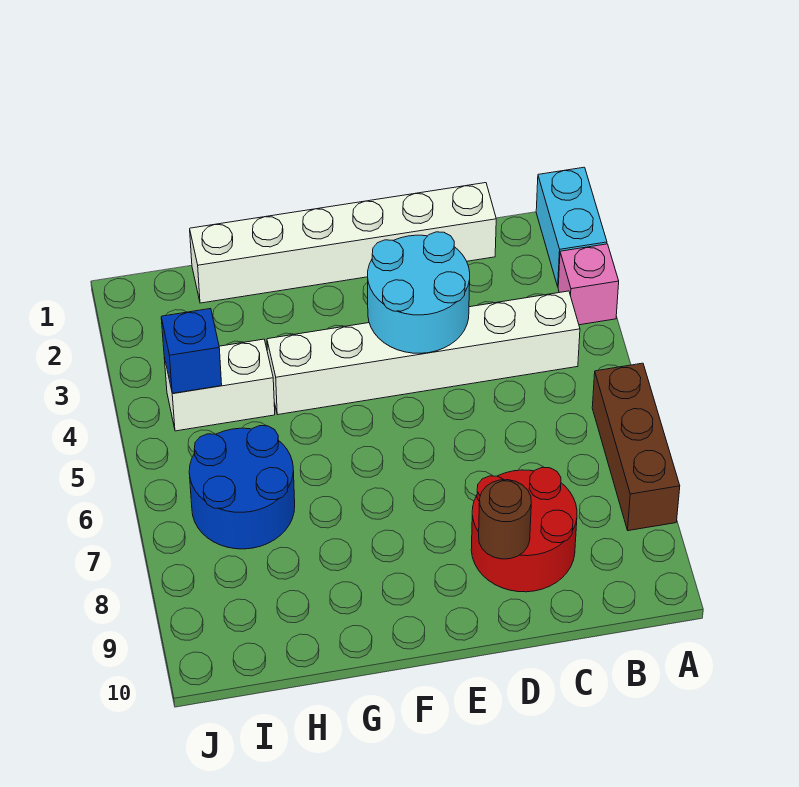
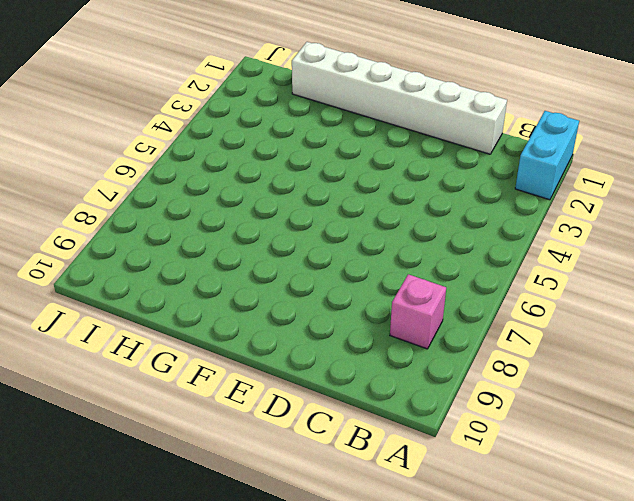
pink brick B8 level 1 -> pink brick A3 level 1
none -> brown brick A6:A8 level 1
none -> white brick B4:G4 level 1

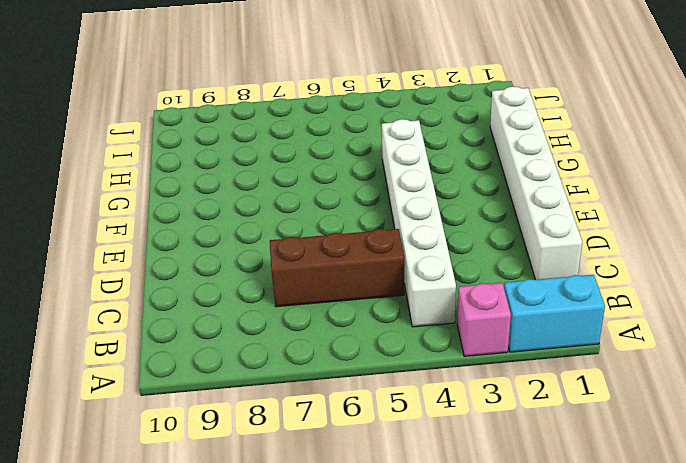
brown brick C5:C7 level 1 -> brown brick A6:A8 level 1
none -> red round brick C8:D9 level 1
none -> white brick H4:I4 level 1

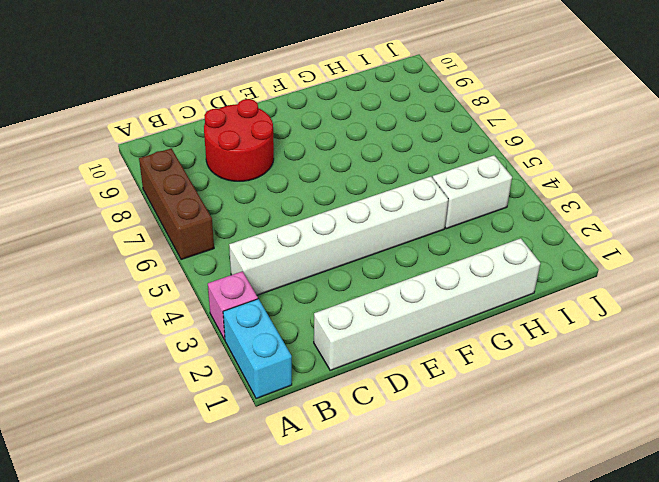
none -> blue round brick H6:I7 level 1
none -> cyan round brick D3:E4 level 2

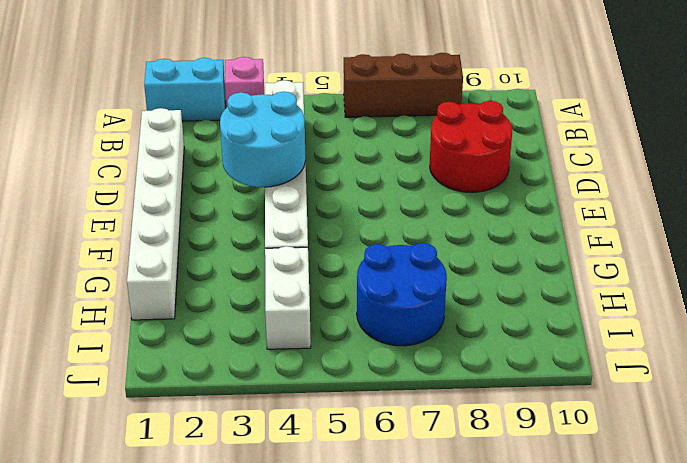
none -> brown round brick D9 level 2
none -> blue brick I4 level 2

